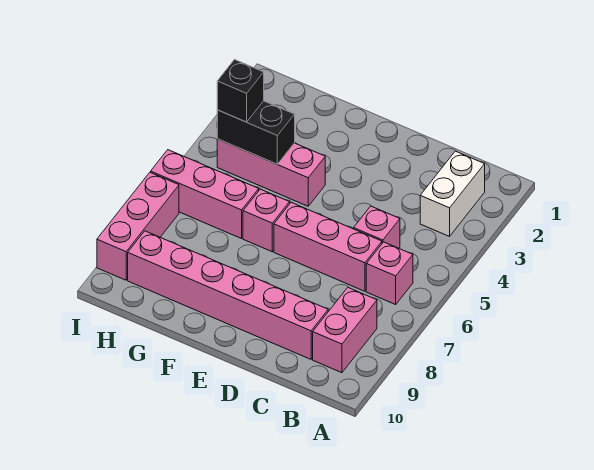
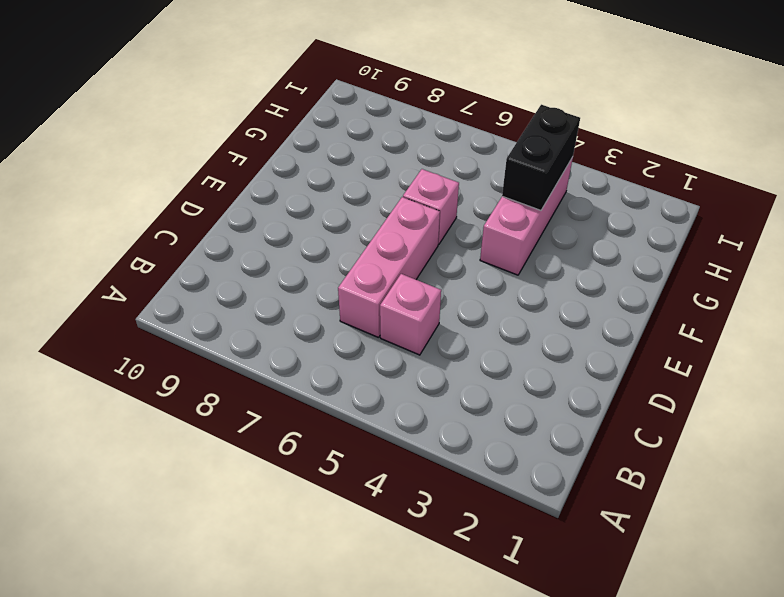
none -> white brick B2:B3 level 1
none -> pink brick B6 level 1
none -> pink brick B8:B9 level 1

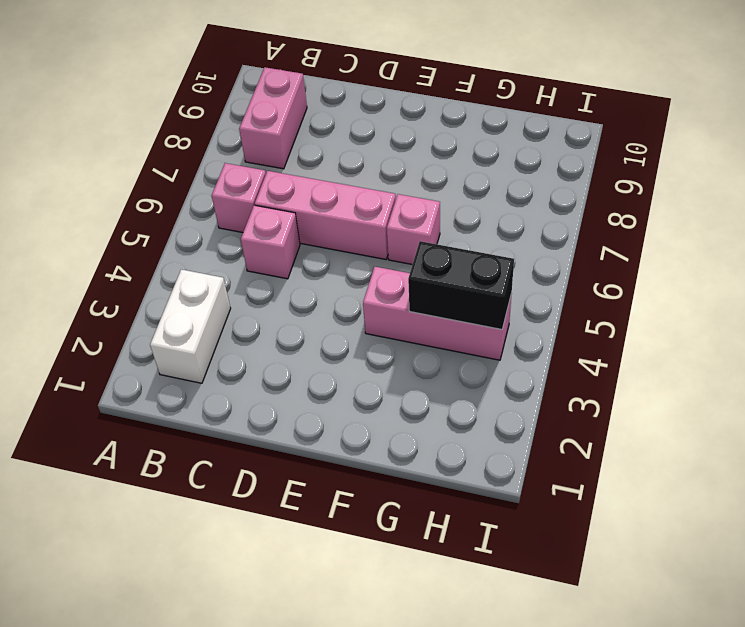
none -> pink brick C9:H9 level 1
none -> pink brick G6:I6 level 1
none -> pink brick I7:I9 level 1

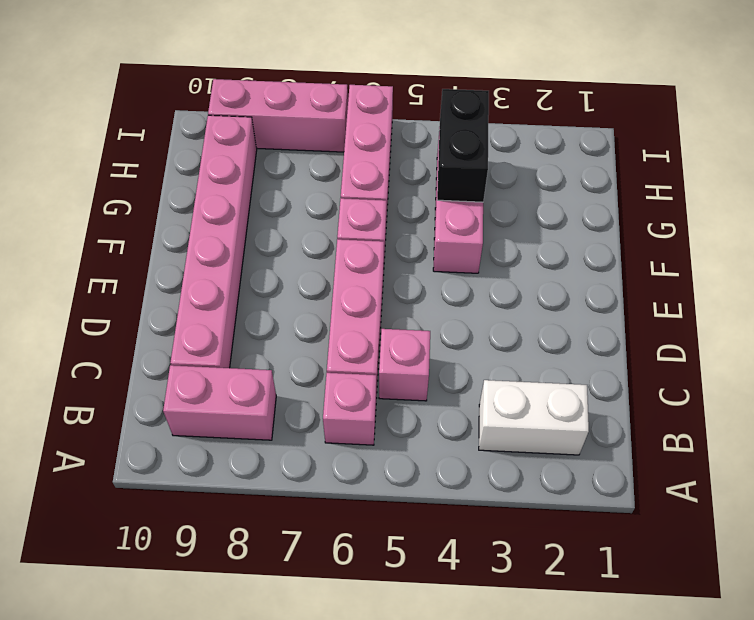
none -> black brick H4 level 3

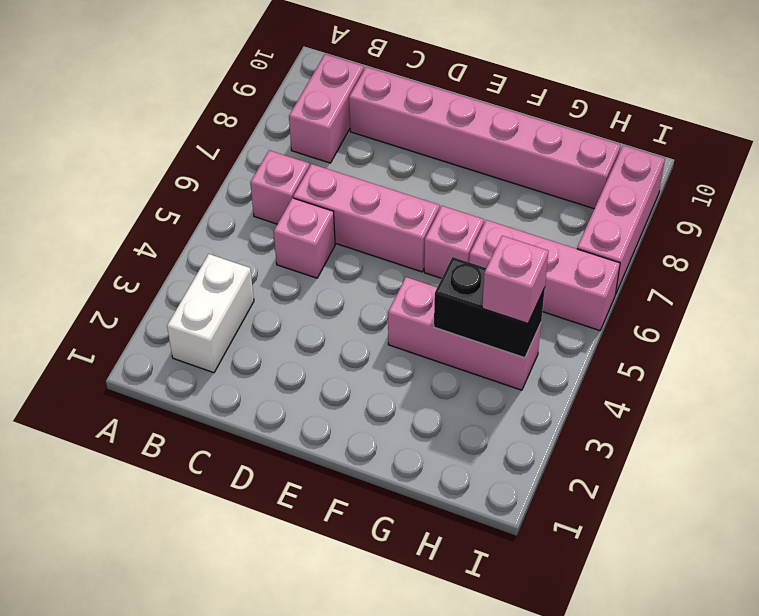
pink brick H4 level 3 -> black brick H4 level 3

